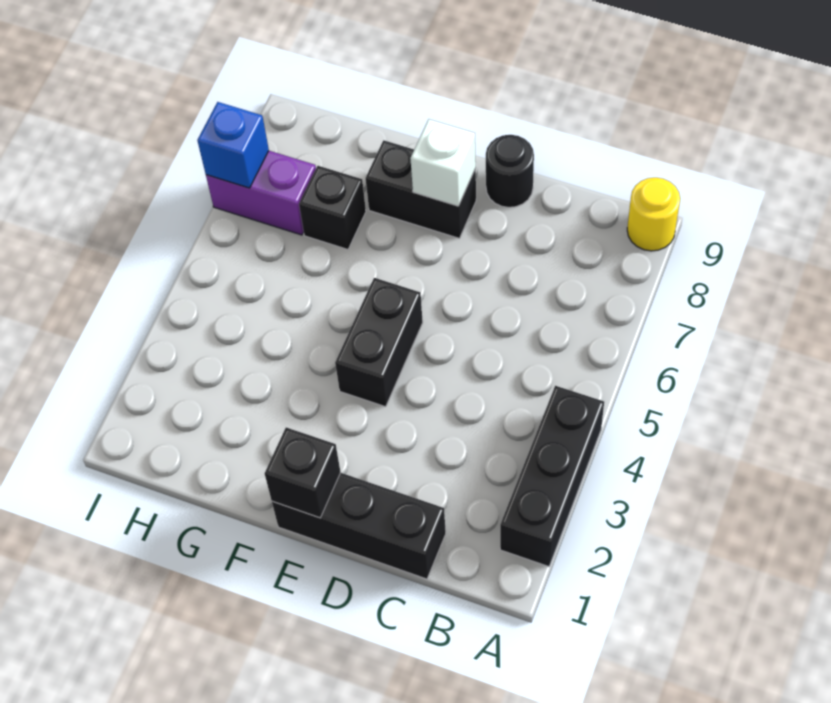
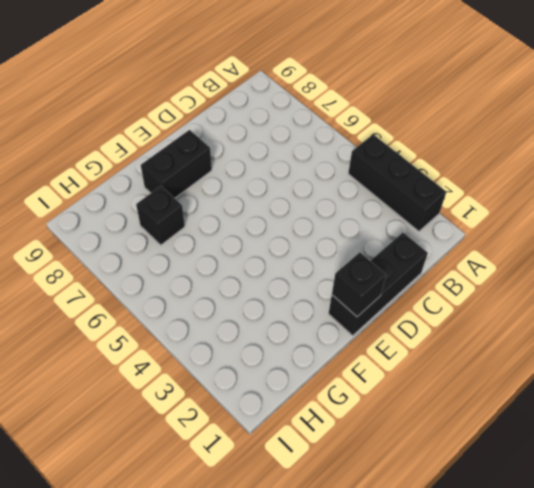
none -> yellow round brick A9 level 1
none -> black round brick D9 level 1

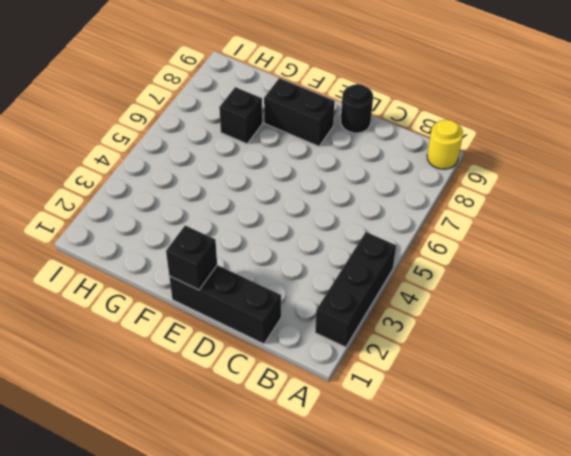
none -> black brick E4:E5 level 1
none -> purple brick H7:I7 level 1

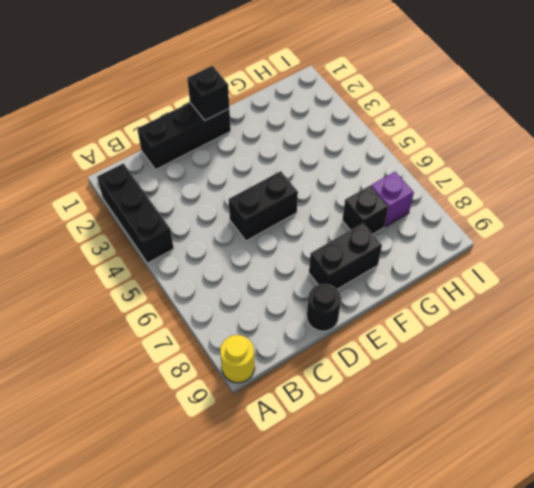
black brick D5:E5 level 1 -> black brick E4:E5 level 1
purple brick H7 level 1 -> purple brick H7:I7 level 1
none -> white brick E8 level 2
none -> blue brick I7 level 2

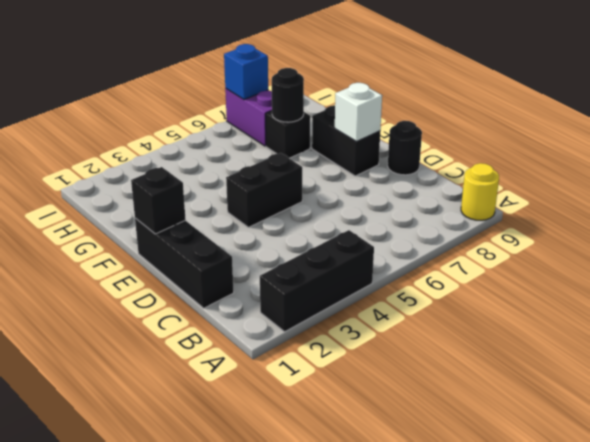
black round brick G7 level 2 -> none

